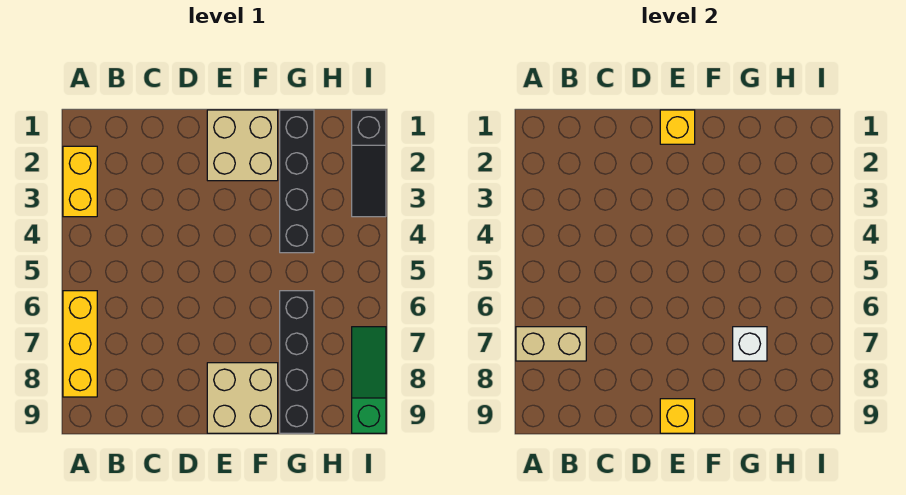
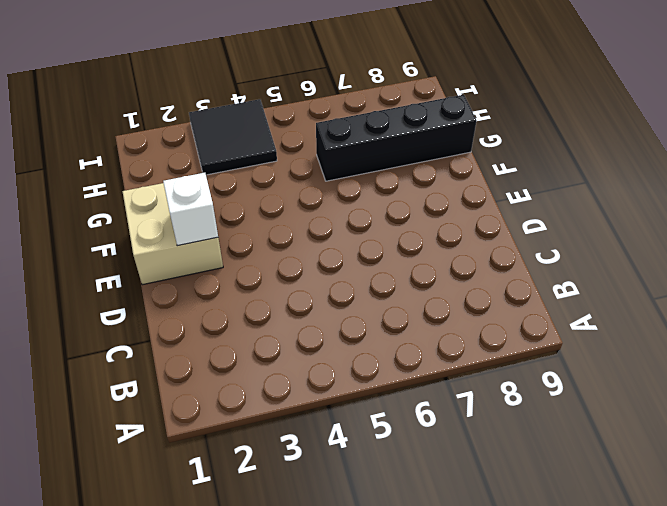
white brick E2 level 2 -> white brick G7 level 2
black tile H3:I4 level 1 -> black slope I1:I3 level 1 top 1
none -> yellow brick A2:A3 level 1
none -> yellow brick A6:A8 level 1
none -> tan brick E8:F9 level 1

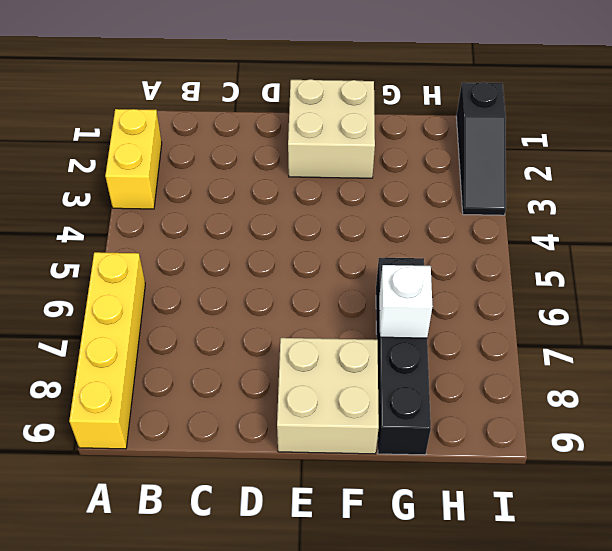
yellow brick A6:A9 level 1 -> yellow brick A6:A8 level 1
none -> black brick G1:G4 level 1
none -> green slope I7:I9 level 1 top 9
none -> tan brick A7:B7 level 2

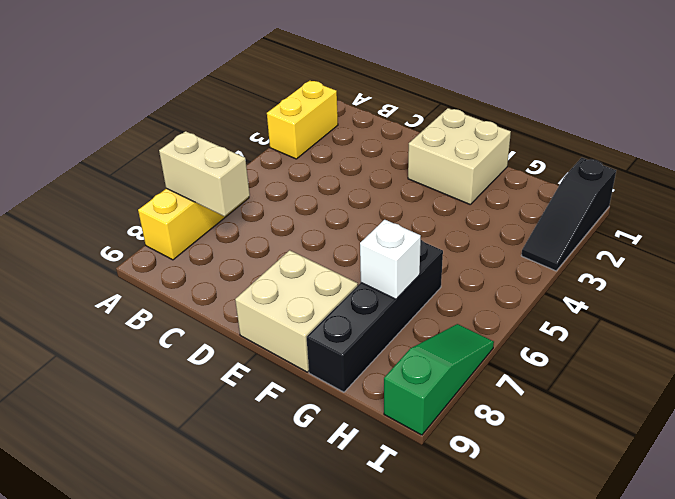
none -> black brick G1:G4 level 1
none -> yellow brick E1 level 2
none -> yellow brick E9 level 2

